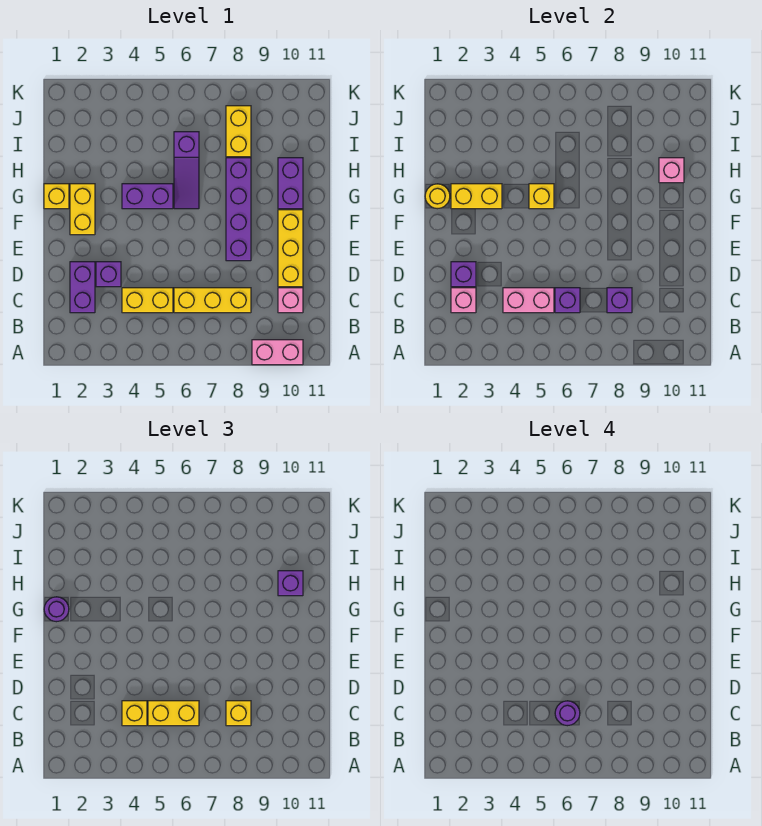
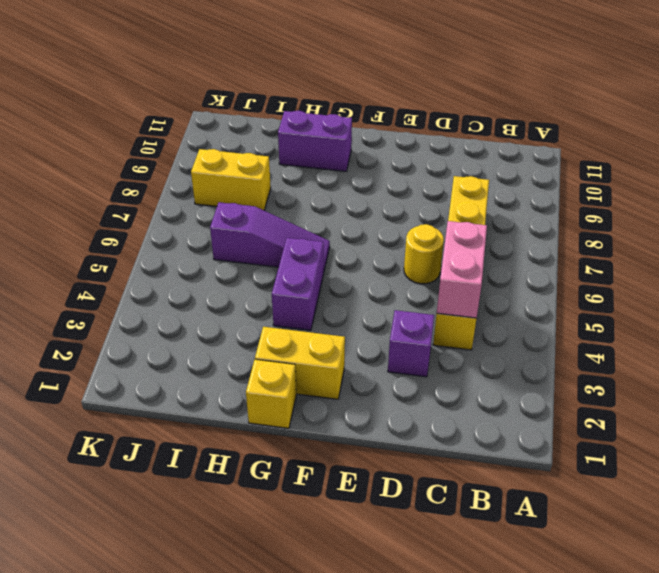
yellow round brick D6 level 1 -> yellow round brick G1 level 2
none -> pink brick A9:A10 level 1
none -> purple brick C2:D2 level 1
none -> pink brick C10 level 1

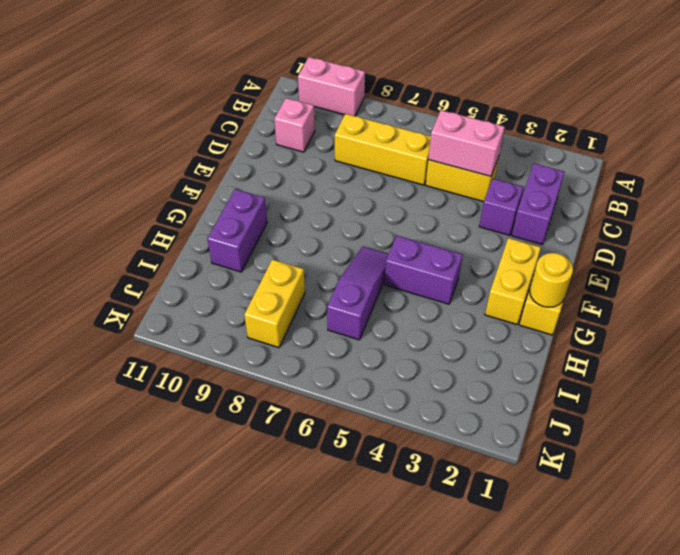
none -> yellow brick D10:F10 level 1
none -> purple brick E8:H8 level 1
none -> pink brick C2 level 2

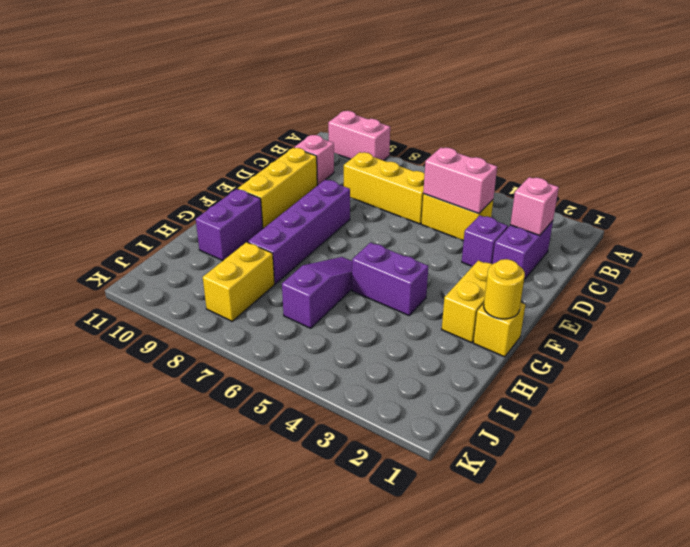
none -> purple brick C6 level 2
none -> purple brick C8 level 2
none -> purple brick D2 level 2

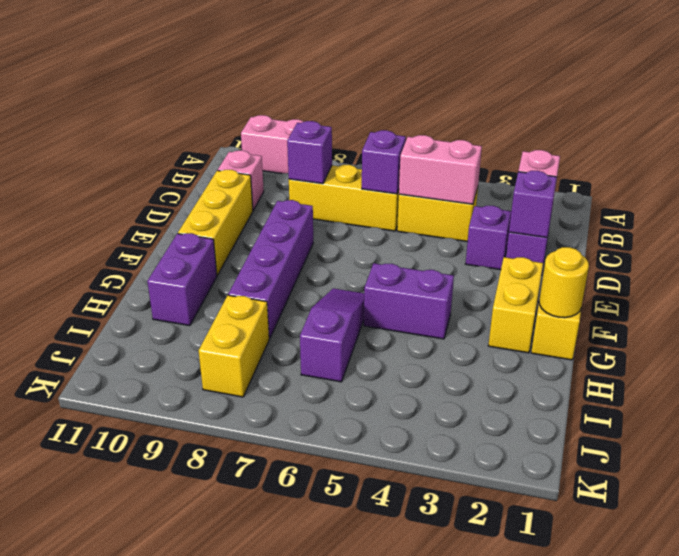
none -> yellow brick G2:G3 level 2
none -> yellow brick G5 level 2
none -> pink brick H10 level 2

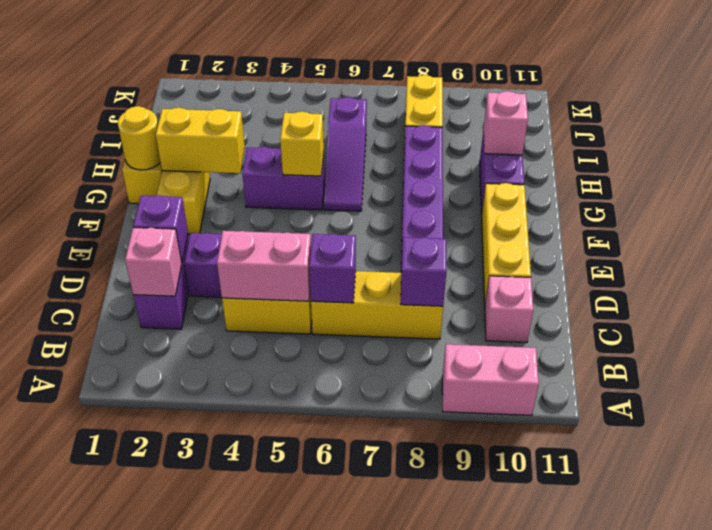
none -> yellow brick C4 level 3
none -> yellow brick C5:C6 level 3
none -> yellow brick C8 level 3

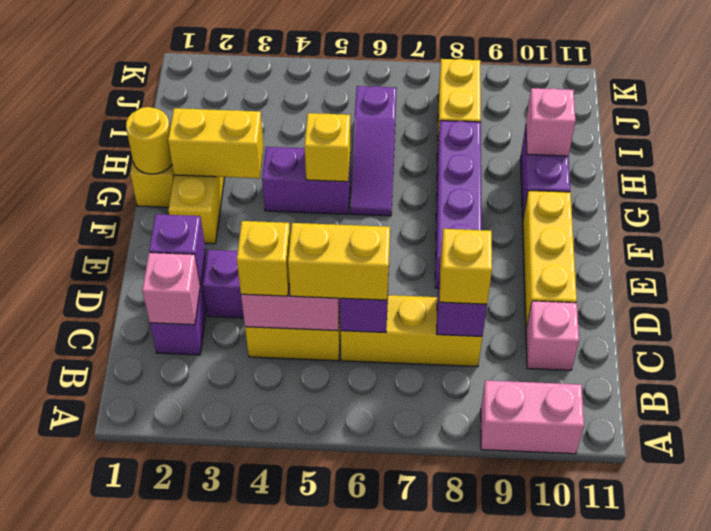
none -> purple round brick G1 level 3
none -> purple brick H10 level 3
none -> purple round brick C6 level 4

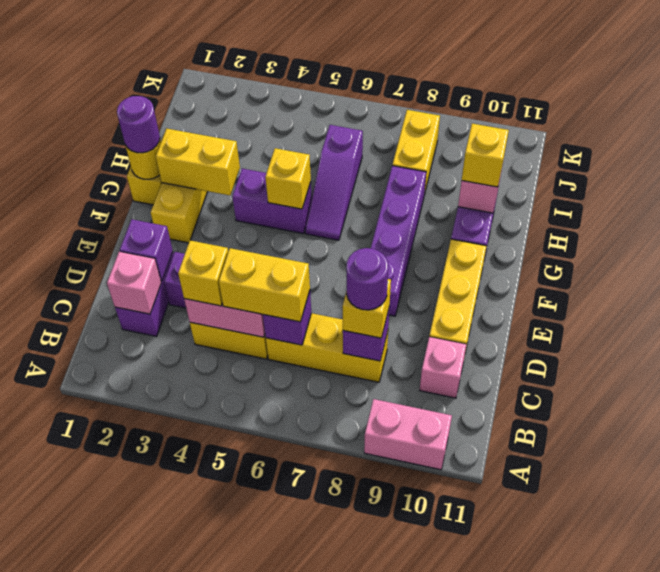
purple round brick C8 level 4 -> purple round brick C6 level 4
yellow brick H10 level 3 -> purple brick H10 level 3

